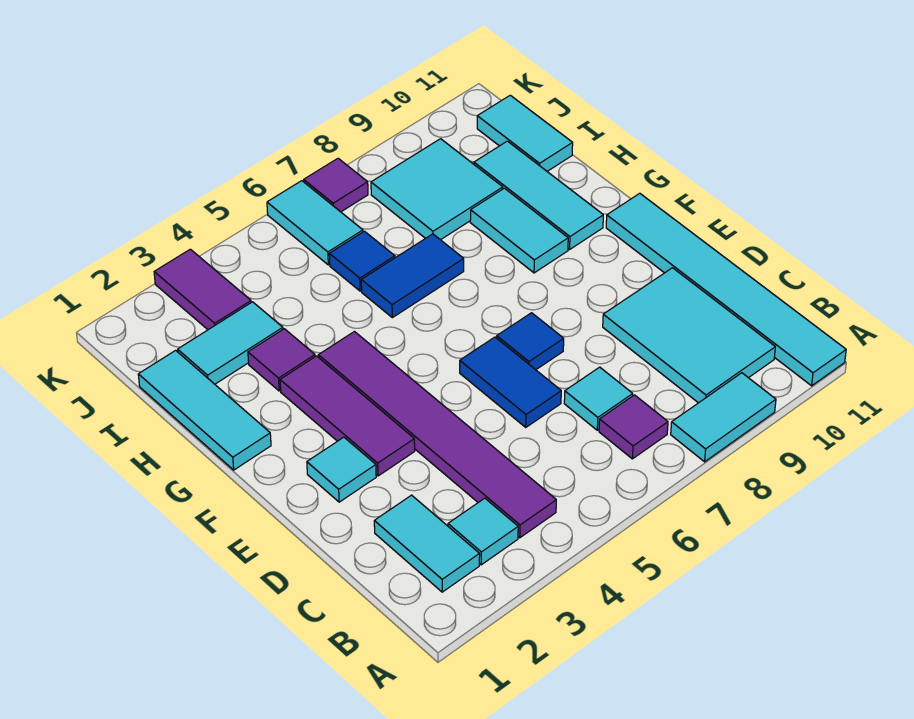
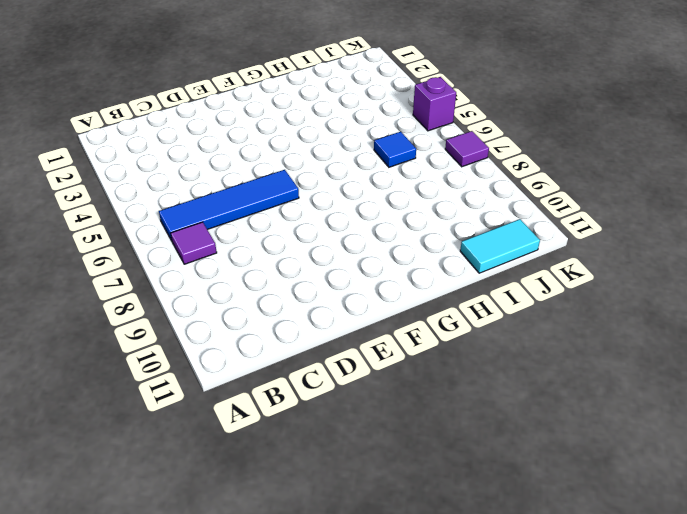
blue tile B6:E6 level 1 -> blue tile D6:E6 level 1
purple brick K5 level 1 -> none
none -> cyan tile A8:A9 level 1
none -> cyan tile A11:F11 level 1
none -> cyan tile B2:C2 level 1

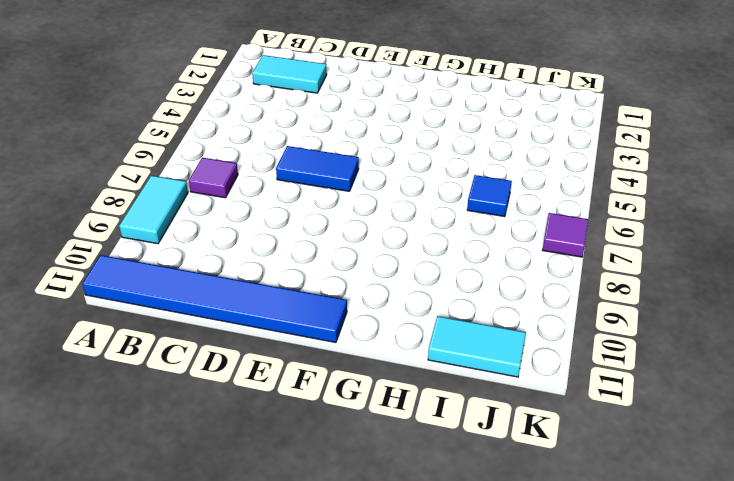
blue tile A11:F11 level 1 -> cyan tile A11:F11 level 1
none -> cyan tile B3 level 1
none -> purple tile B4:G4 level 1
none -> cyan tile B9:D10 level 1

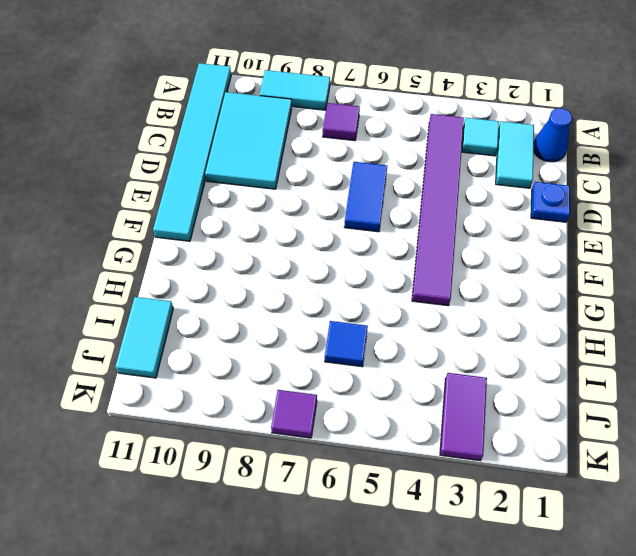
blue cone B1 level 1 -> none
blue plate D1 level 1 -> none
none -> cyan tile C7 level 1
none -> cyan tile E2 level 1
none -> purple tile E3:G3 level 1

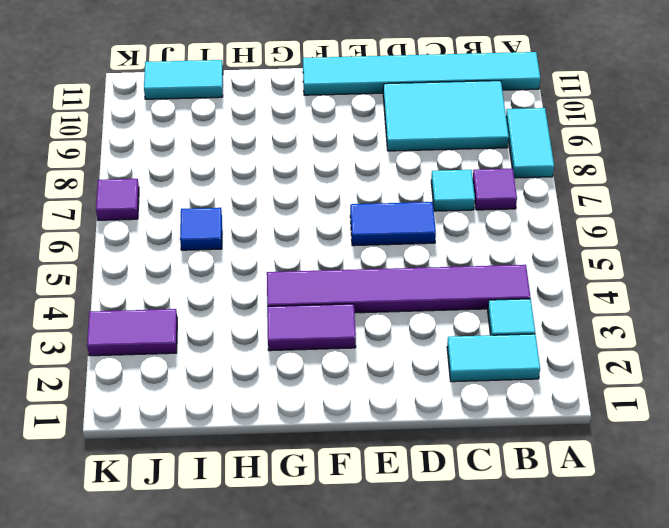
purple tile F3:G3 level 1 -> purple tile E3:G3 level 1
none -> cyan tile E2 level 1
none -> blue tile E7 level 1
none -> cyan tile G1:I1 level 1

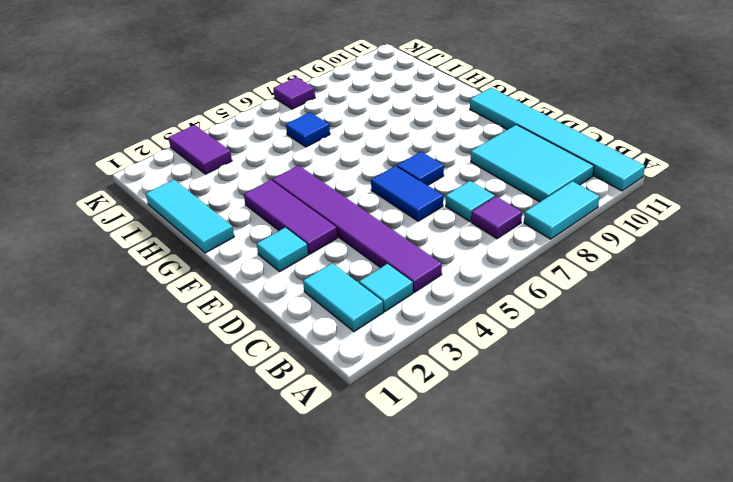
none -> cyan tile G9:H9 level 1
none -> cyan tile G10:I10 level 1
none -> purple tile H3 level 1

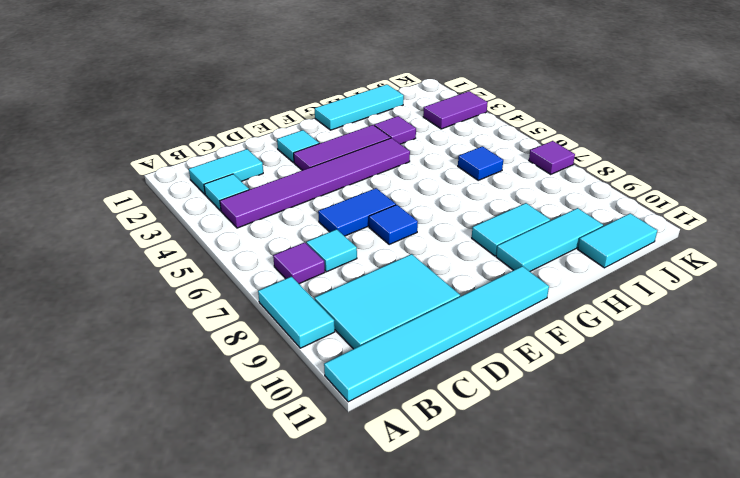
none -> blue tile H6:H7 level 1
none -> cyan tile I2:I3 level 1
none -> cyan tile I8:J9 level 1

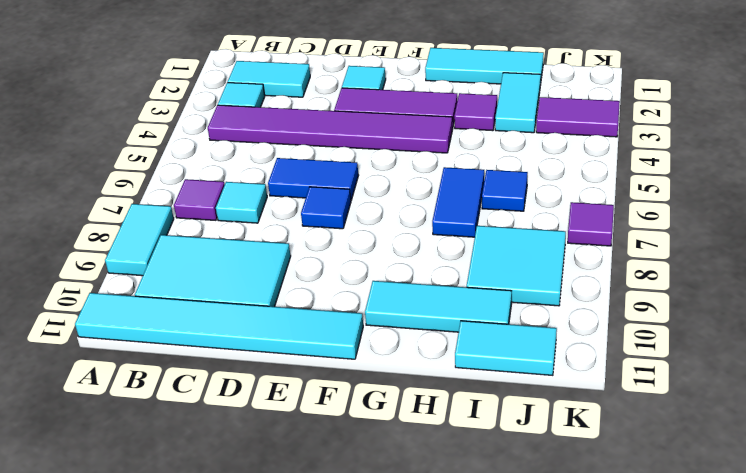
none -> cyan tile G9:H9 level 1
none -> cyan tile J6:K6 level 1

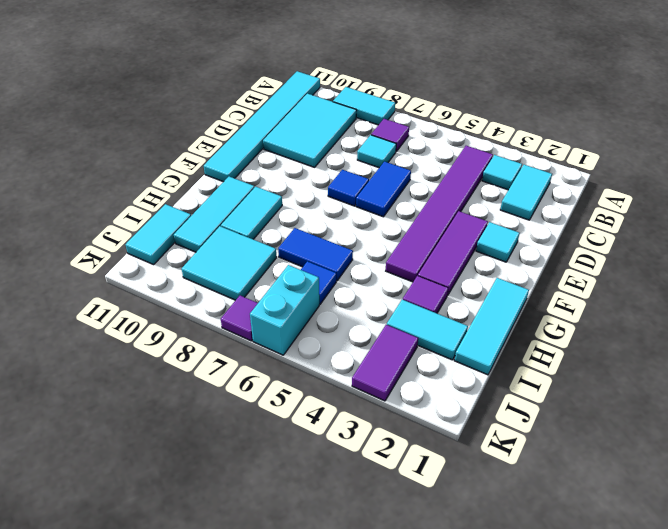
cyan brick J6:K6 level 1 -> cyan tile J6:K6 level 1

